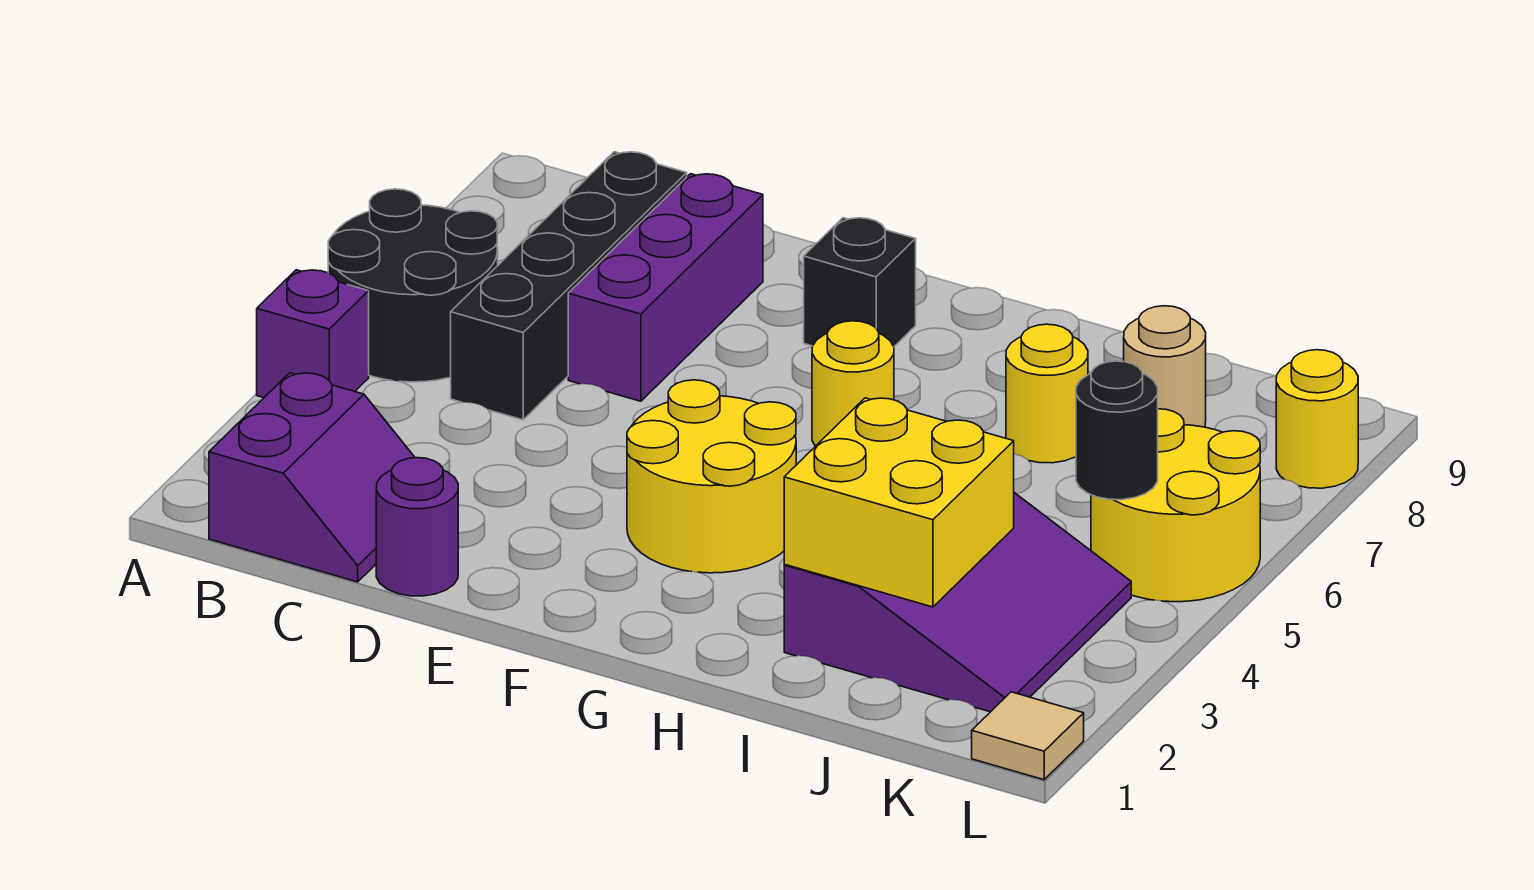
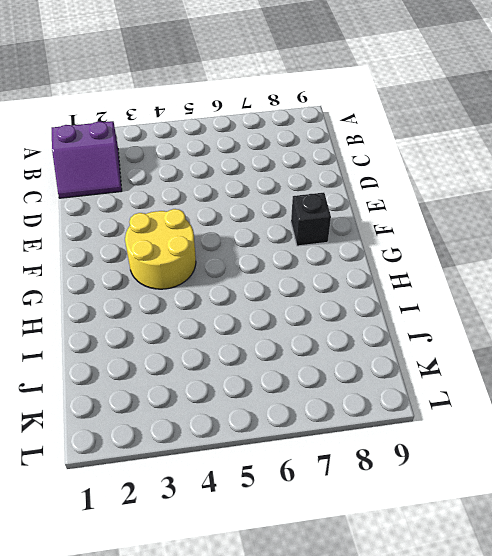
none -> purple brick A4 level 1
none -> black round brick A5:B6 level 1
none -> black brick C5:C8 level 1

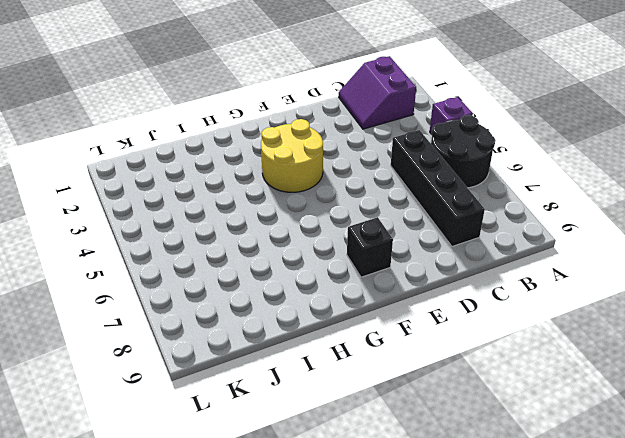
none -> purple round brick D1 level 1
none -> purple brick D6:D8 level 1
none -> yellow round brick G6 level 1

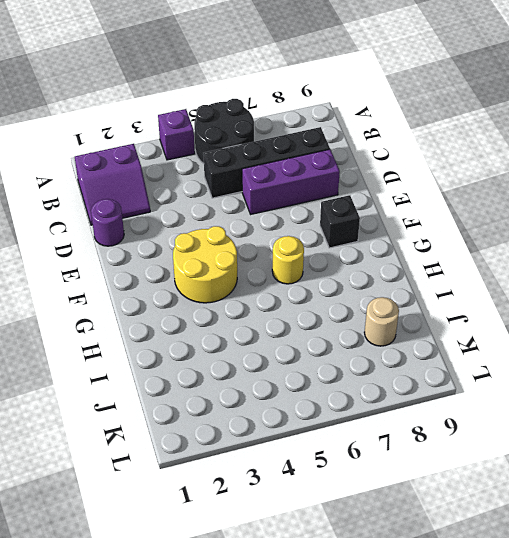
none -> purple slope I2:K4 level 1 top I
none -> yellow round brick I7 level 1
none -> yellow round brick K5:L6 level 1

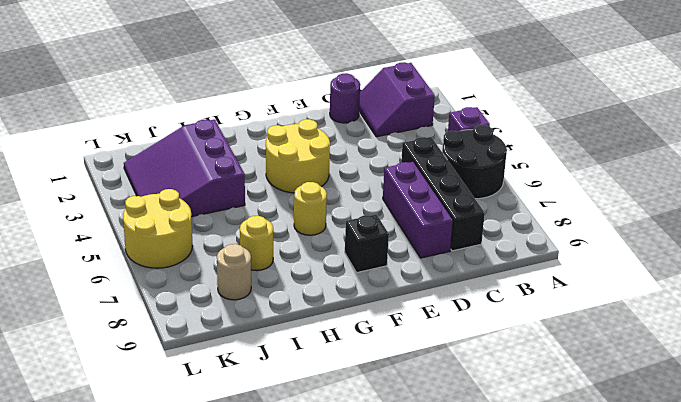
none -> tan tile L1 level 1
none -> yellow round brick L8 level 1
none -> yellow brick I2:J3 level 2

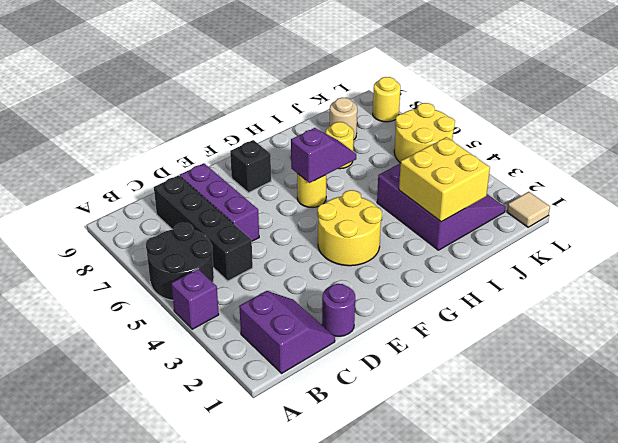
purple slope G6:H6 level 2 top G -> none
none -> black round brick K5 level 2

